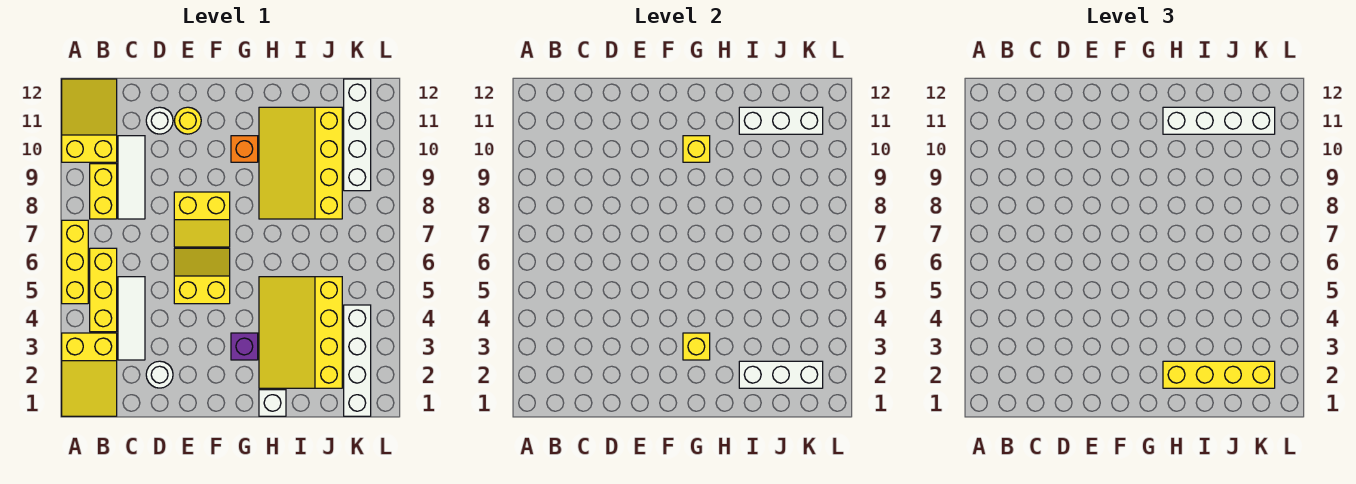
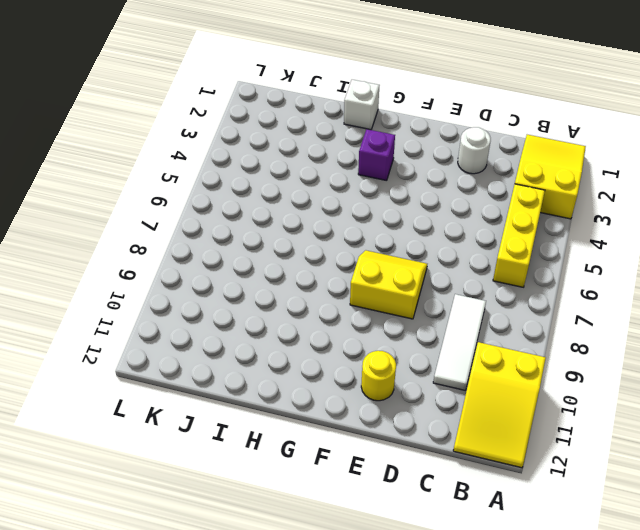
none -> yellow brick A5:A7 level 1
none -> yellow brick B8:B9 level 1
none -> white tile C3:C5 level 1

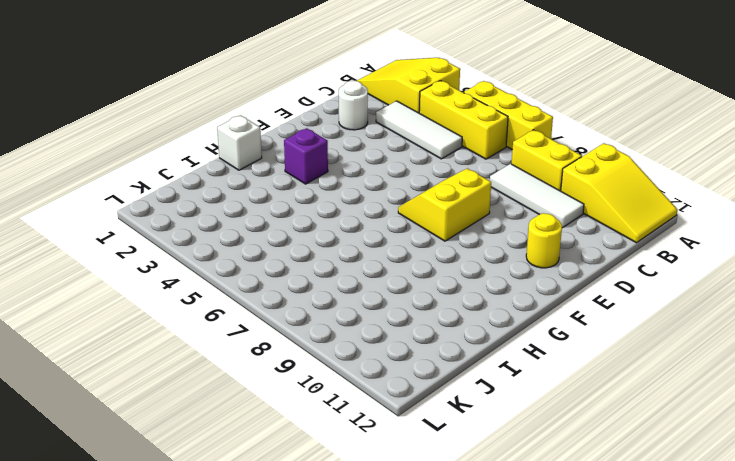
none -> white round brick D11 level 1
none -> yellow slope E5:F6 level 1 top 5
none -> orange brick G10 level 1

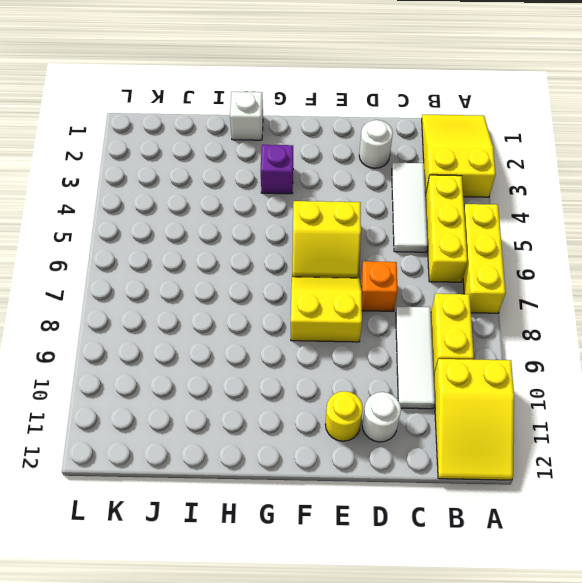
orange brick D7 level 1 -> orange brick G10 level 1
none -> yellow slope H2:J5 level 1 top J
none -> yellow slope H8:J11 level 1 top J
none -> white brick K1:K4 level 1

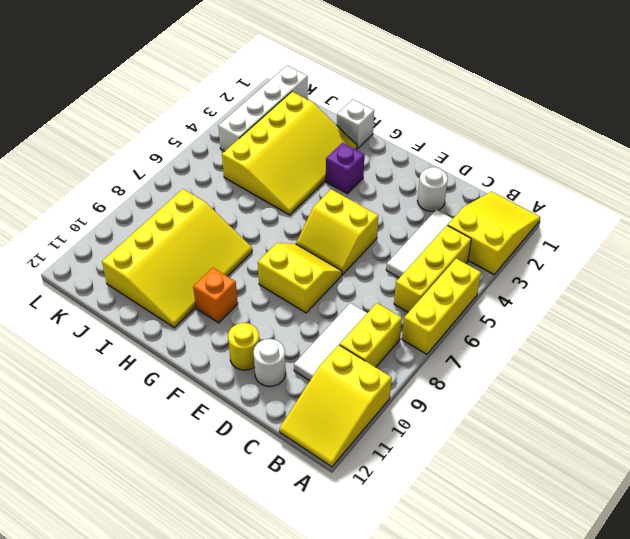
none -> white brick K9:K12 level 1
none -> yellow brick G3 level 2
none -> yellow brick G10 level 2

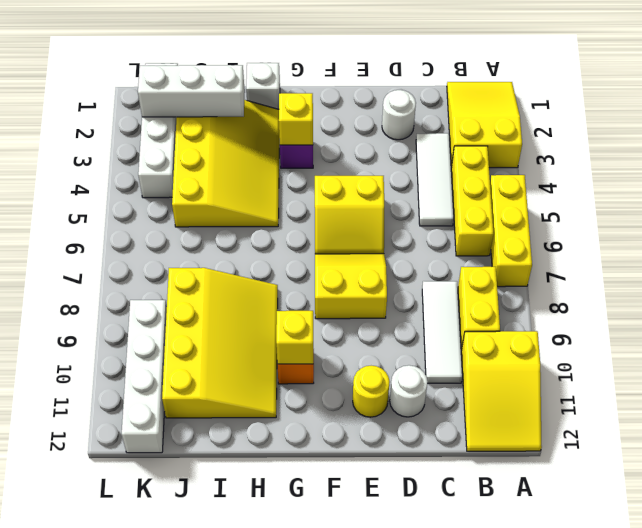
none -> white brick I11:K11 level 2
none -> yellow brick H2:K2 level 3
none -> white brick H11:K11 level 3

